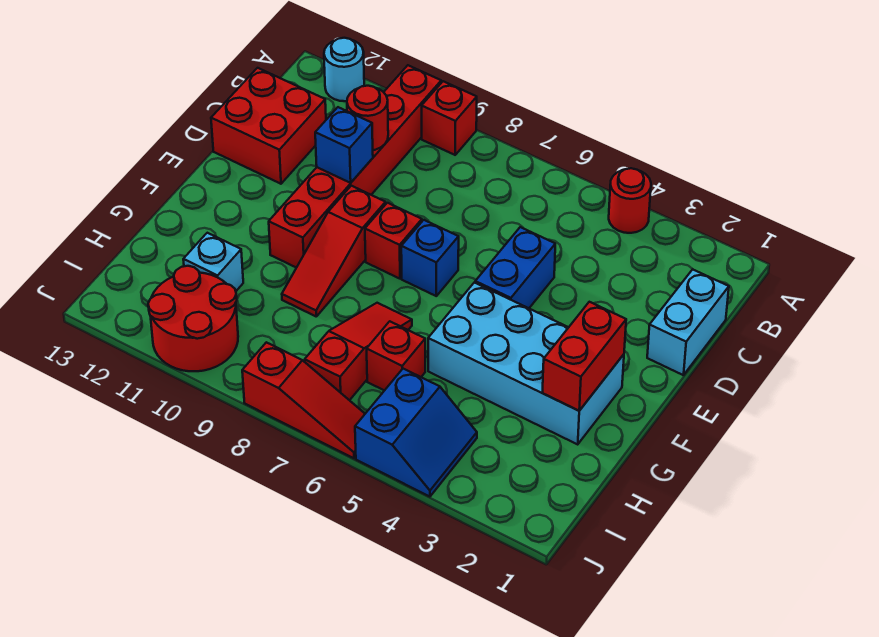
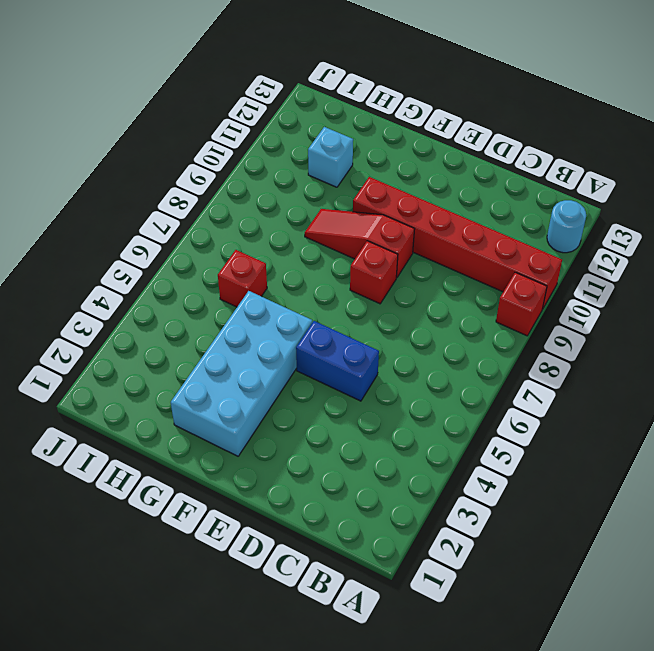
none -> red round brick A4 level 1
none -> cyan brick C1:D1 level 1
none -> red brick C12:D13 level 1

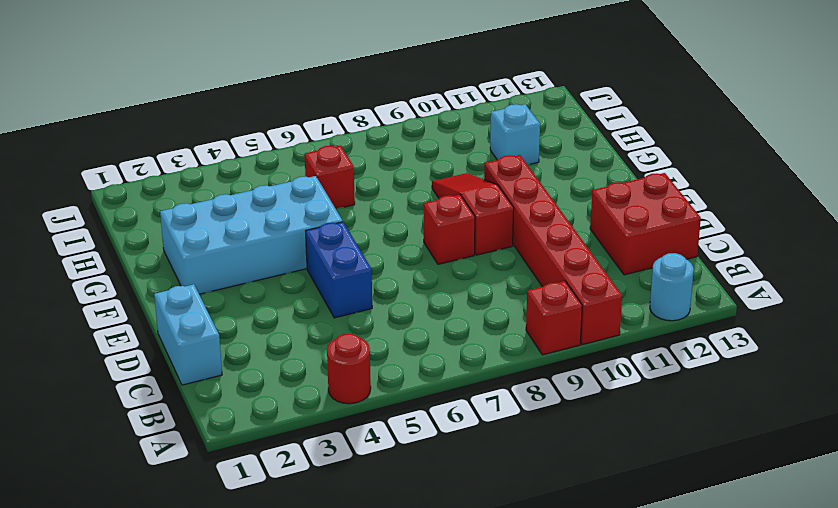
none -> blue brick E7 level 1
none -> red slope G7:I7 level 1 top I
none -> blue slope I4:J5 level 1 top 5

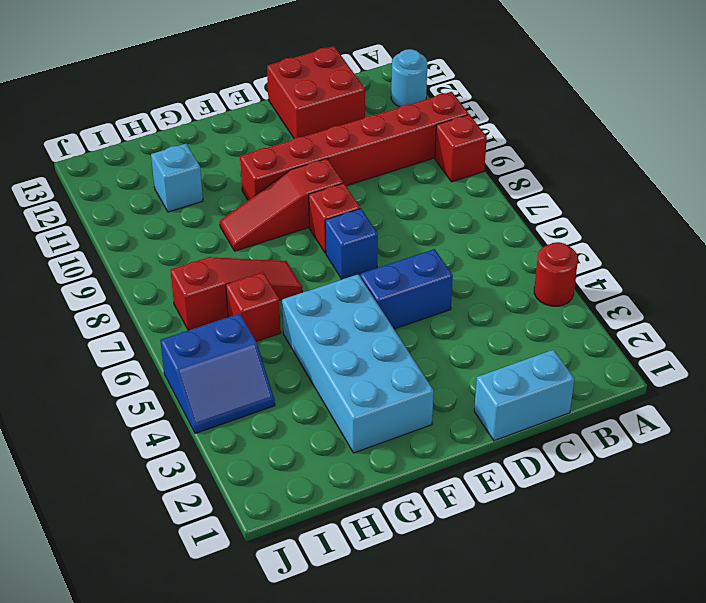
none -> red round brick I10:J11 level 1
none -> red slope J6:J8 level 1 top 8
none -> red round brick C10 level 2

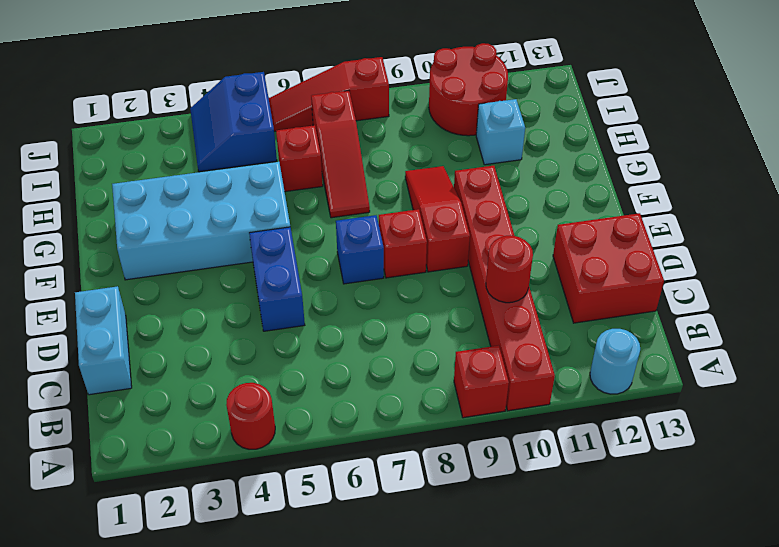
none -> blue brick D10 level 2
none -> red brick F2:G2 level 2

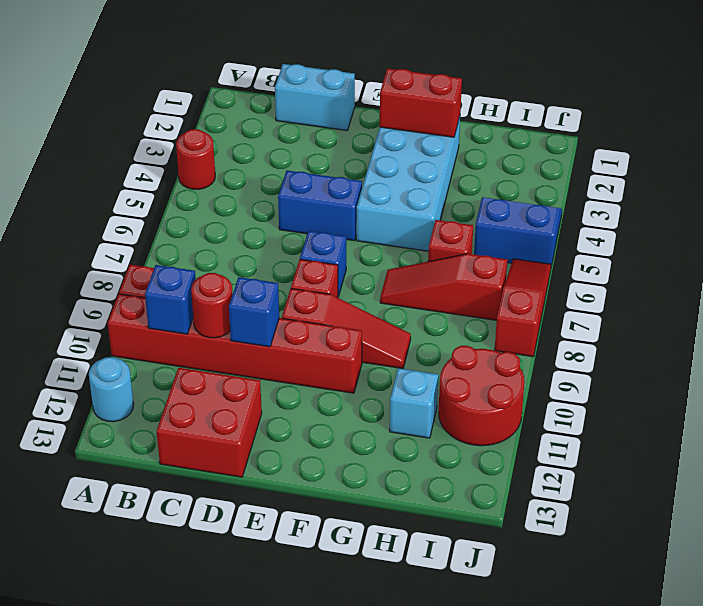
blue brick B10 level 2 -> none

